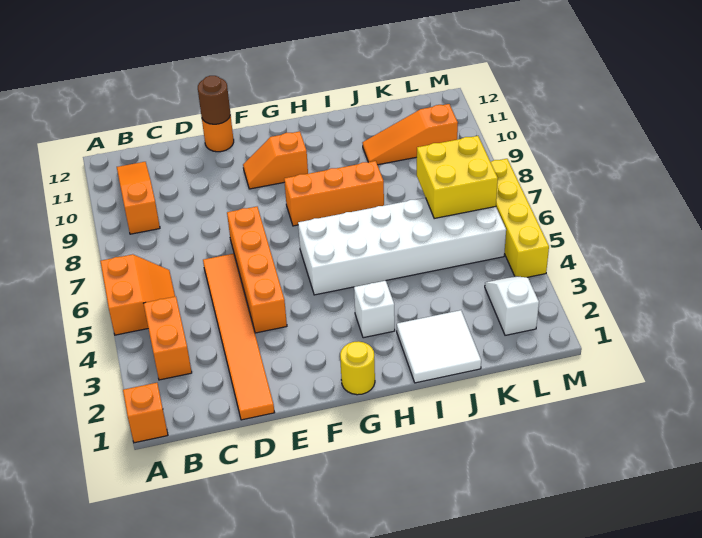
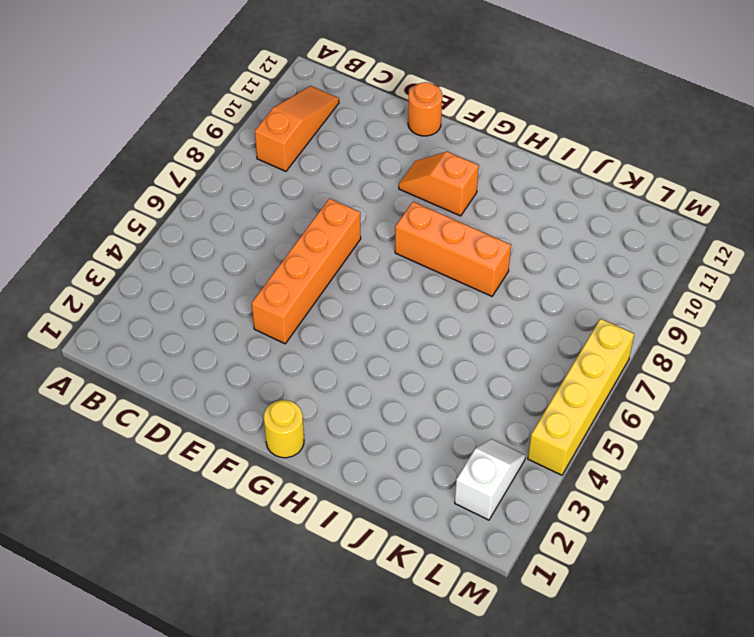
none -> orange brick A1 level 1
none -> orange slope A5:B6 level 1 top A
none -> orange brick B3:B4 level 1

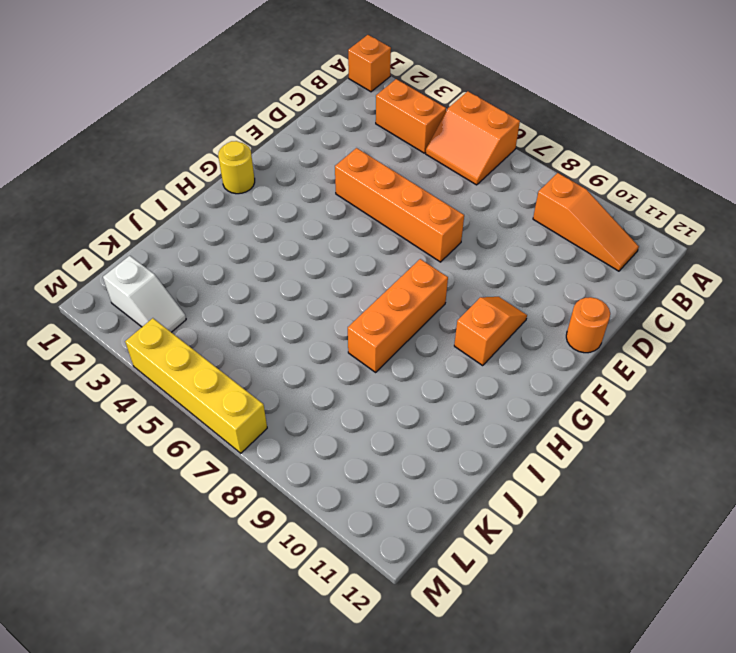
none -> orange tile D1:D6 level 1
none -> white brick G5:L6 level 1
none -> white brick H3 level 1

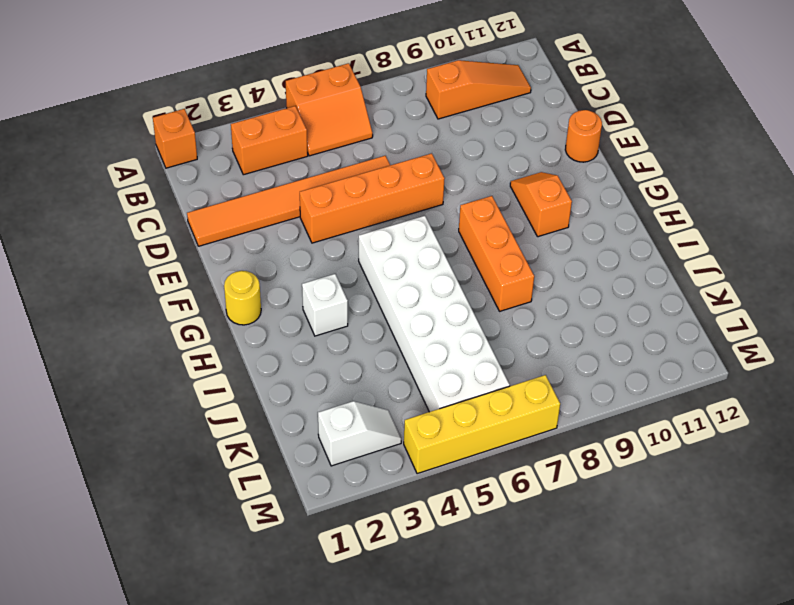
none -> white tile I1:J2 level 1
none -> orange slope J10:L10 level 1 top L
none -> brown round brick E12 level 2

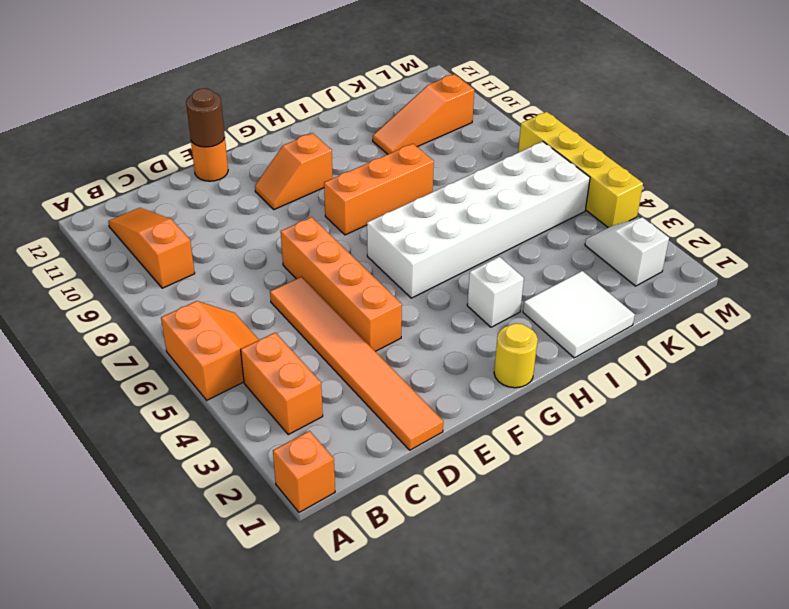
none -> yellow brick K6:L7 level 2

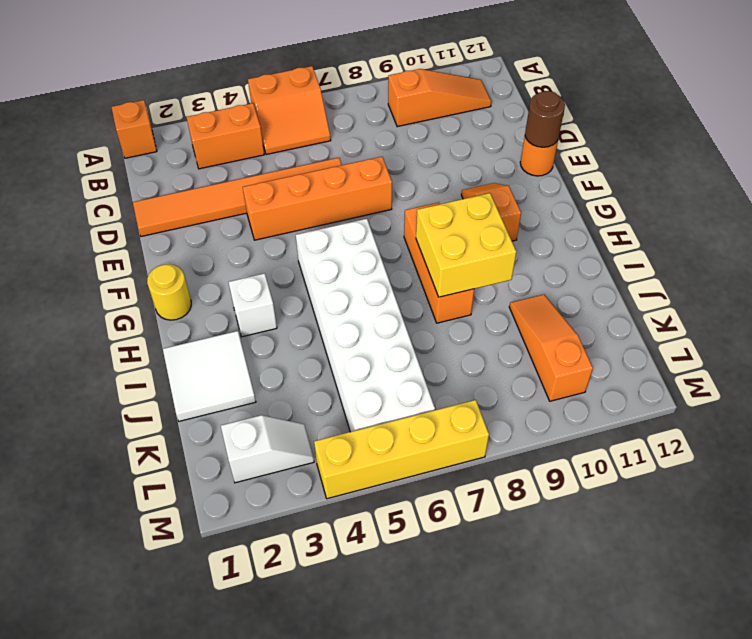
yellow brick H8:I9 level 2 -> yellow brick K6:L7 level 2

